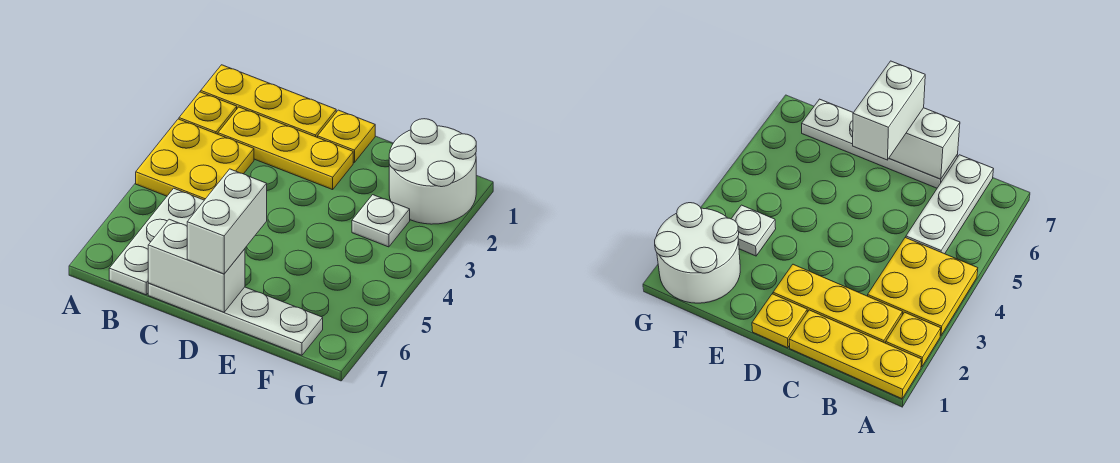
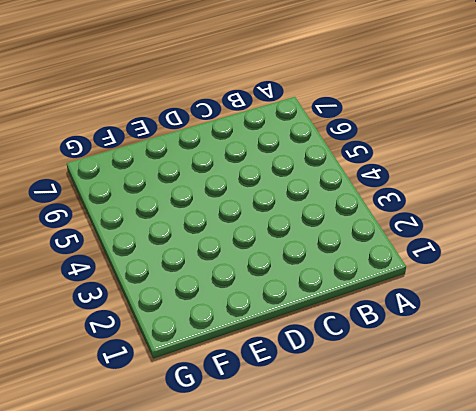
none -> yellow plate A1:C1 level 1
none -> yellow plate A2 level 1

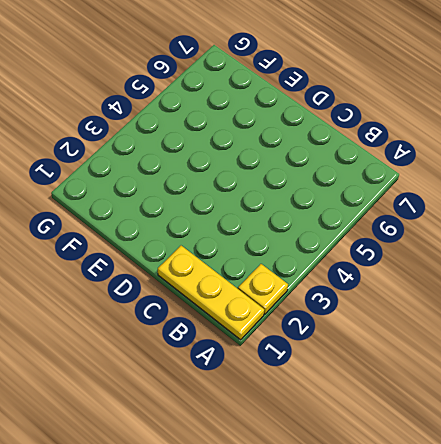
none -> yellow plate A3:B4 level 1
none -> yellow plate B2:D2 level 1

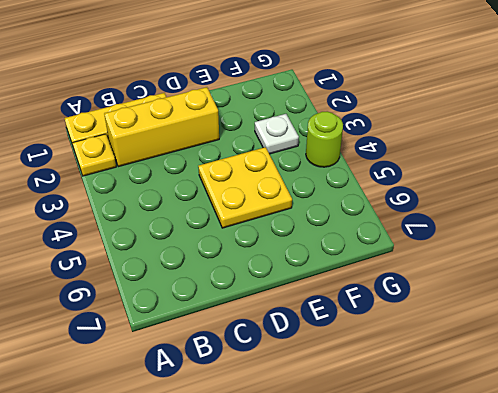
yellow brick B2:D2 level 1 -> yellow plate B2:D2 level 1
yellow plate D4:E5 level 1 -> yellow plate A3:B4 level 1
lime round brick G4 level 1 -> none
none -> white plate B5:B7 level 1
none -> white plate C7:F7 level 1

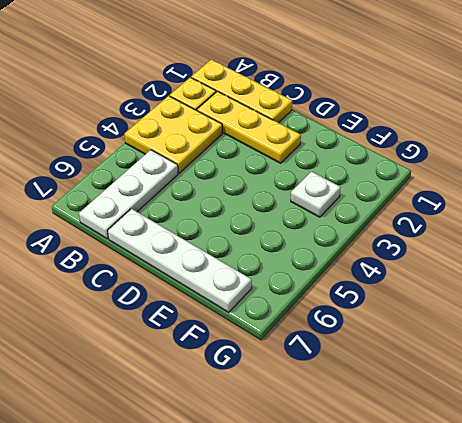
none -> yellow plate D1 level 1
none -> white round brick F1:G2 level 1

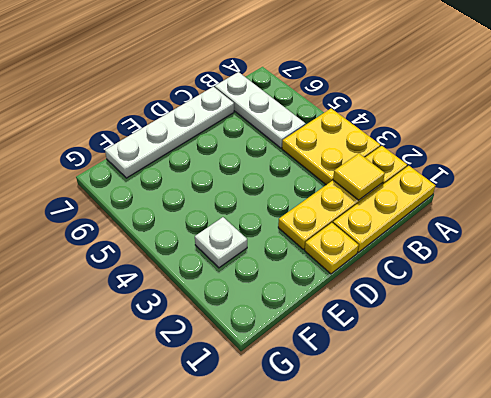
yellow tile B2 level 2 -> none
none -> white round brick F1:G2 level 1
none -> white brick C7:D7 level 2

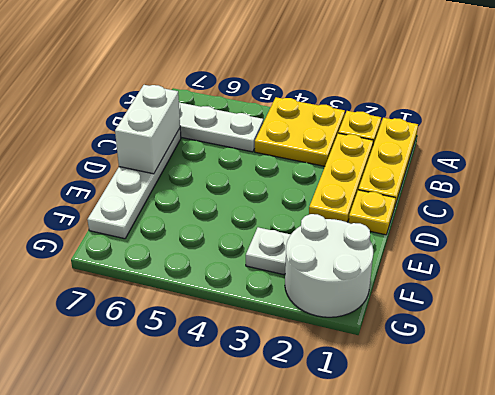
none -> white brick D6:D7 level 3

